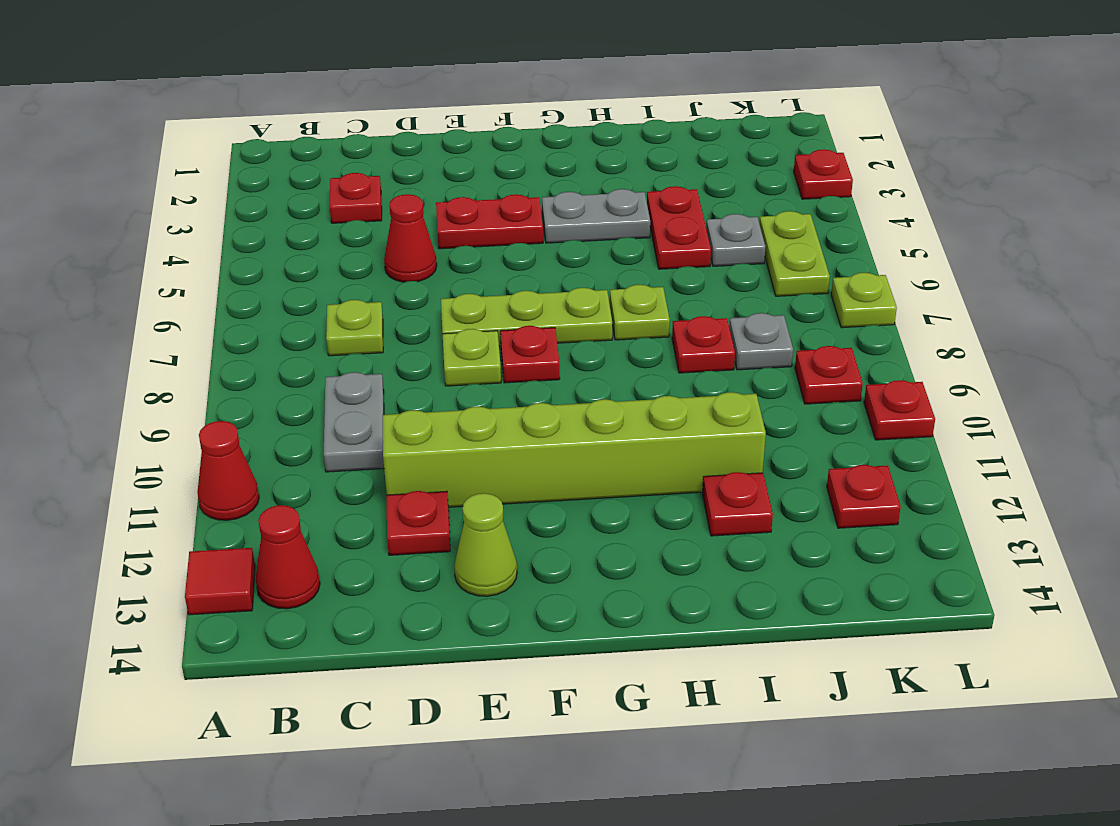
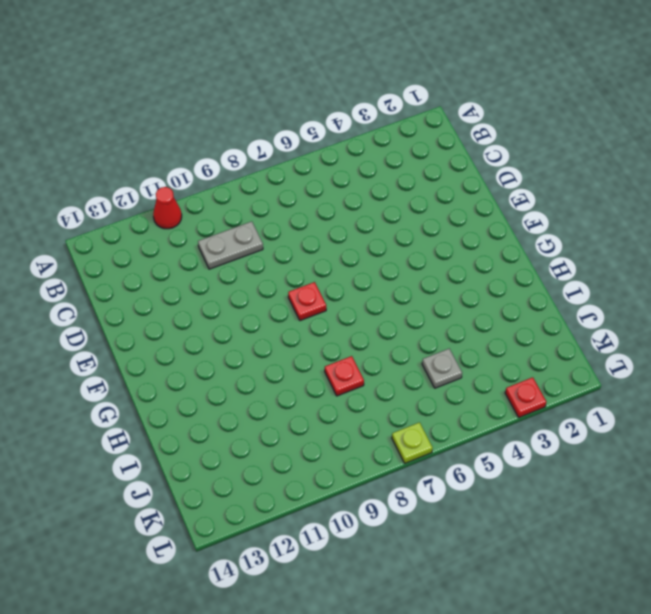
none -> red tile A13 level 1
none -> red cone B13 level 1
none -> red plate C3 level 1

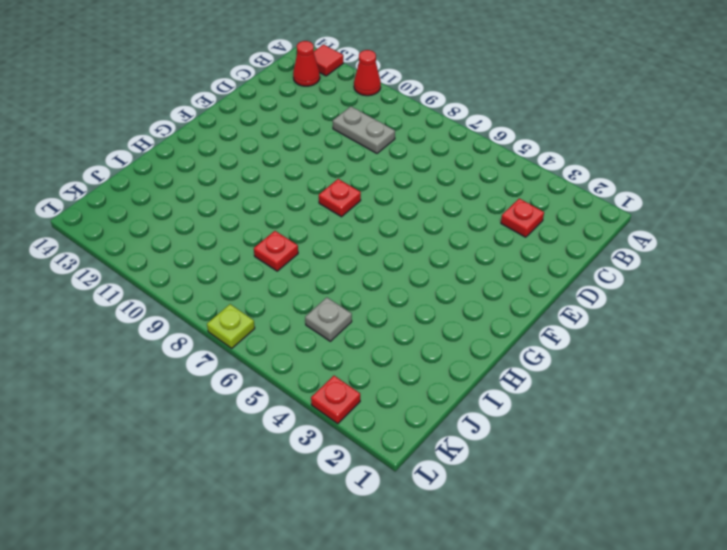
none -> lime plate C7 level 1
none -> red cone D5 level 1
none -> lime brick D11:I11 level 1

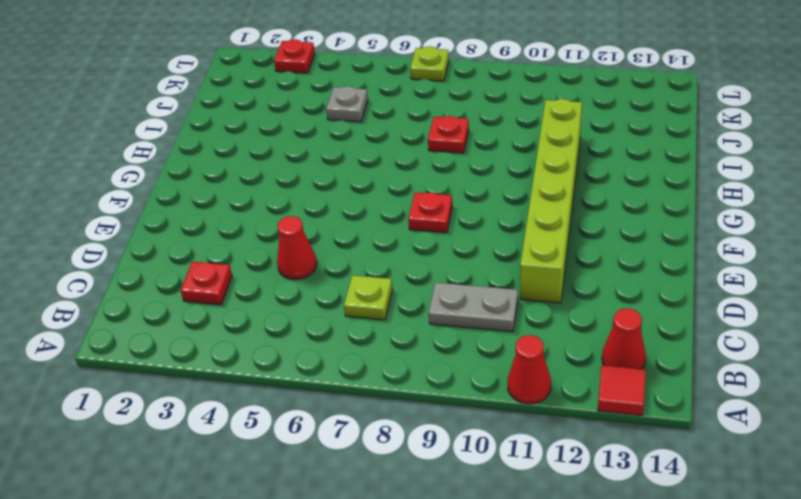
none -> red plate D12 level 1
none -> red plate E4:F4 level 1
none -> lime plate E7:G7 level 1

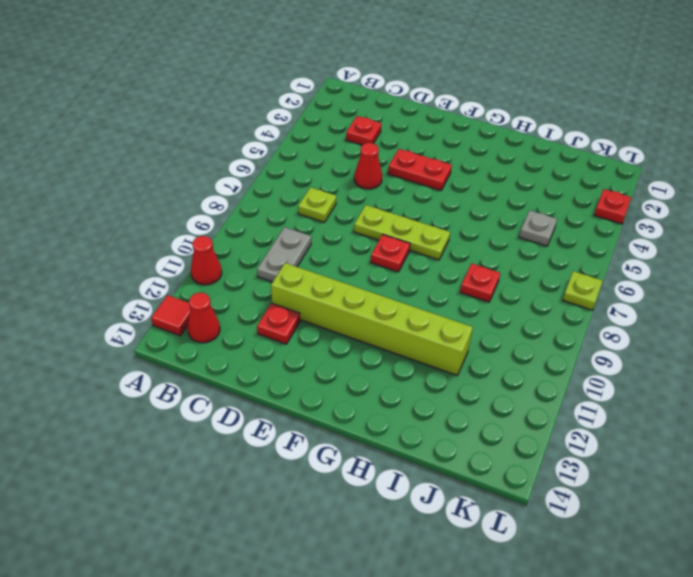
none -> lime plate E8 level 1
none -> lime cone E13 level 1
none -> grey plate G4:H4 level 1

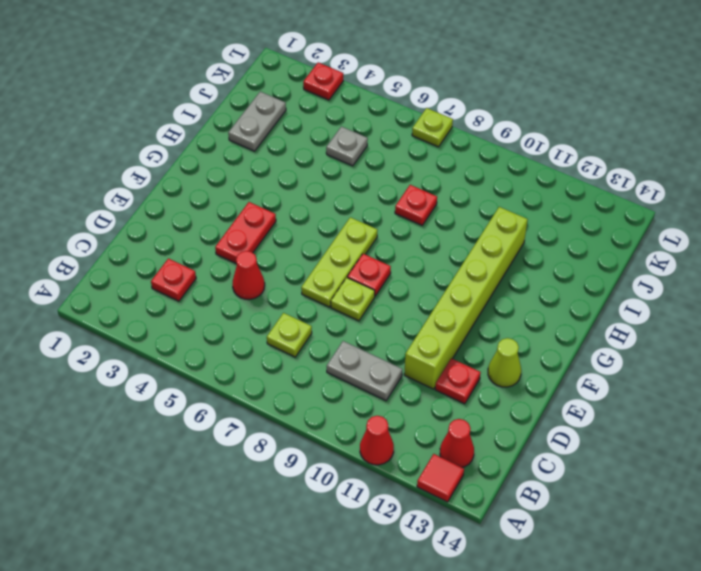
grey plate I2:J2 level 1 -> grey plate G4:H4 level 1
none -> lime plate H7 level 1
none -> red plate I4:I5 level 1
none -> red plate I12 level 1

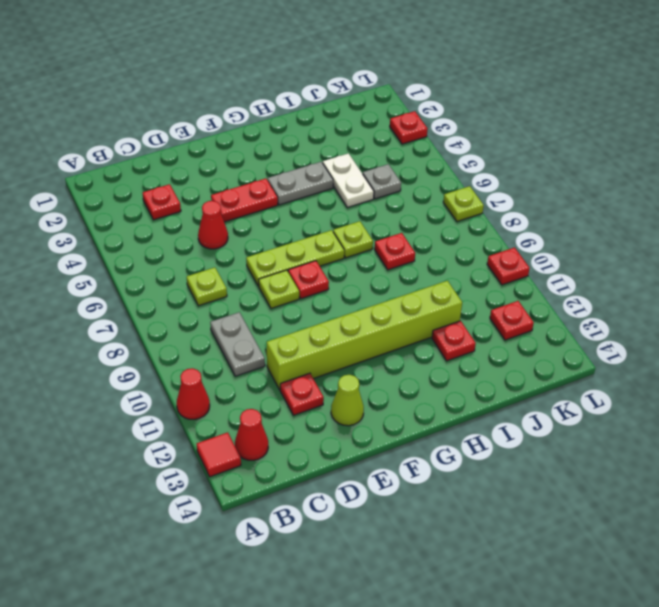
white plate I4:I5 level 1 -> red plate I4:I5 level 1
none -> grey plate J8 level 1
none -> lime plate K5:K6 level 1
none -> red plate K9 level 1

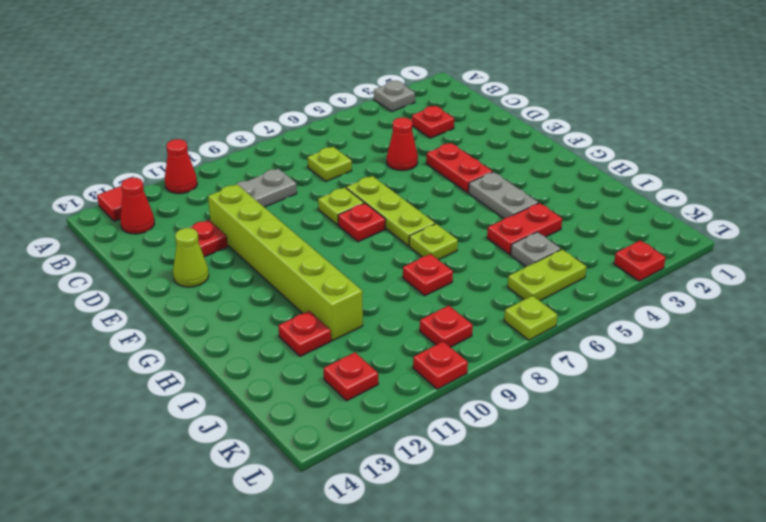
grey plate A3 level 1 -> grey plate J8 level 1

